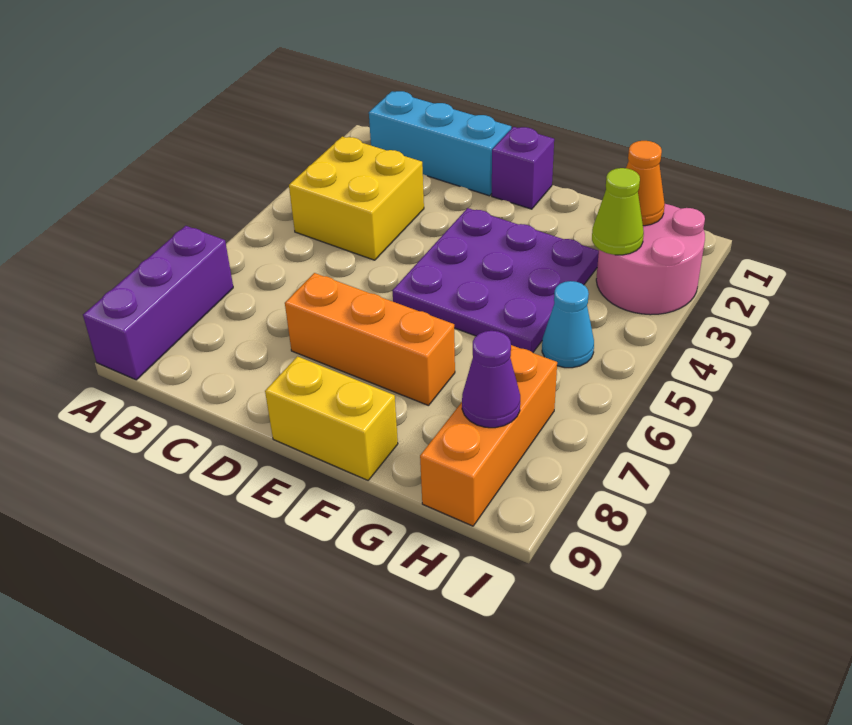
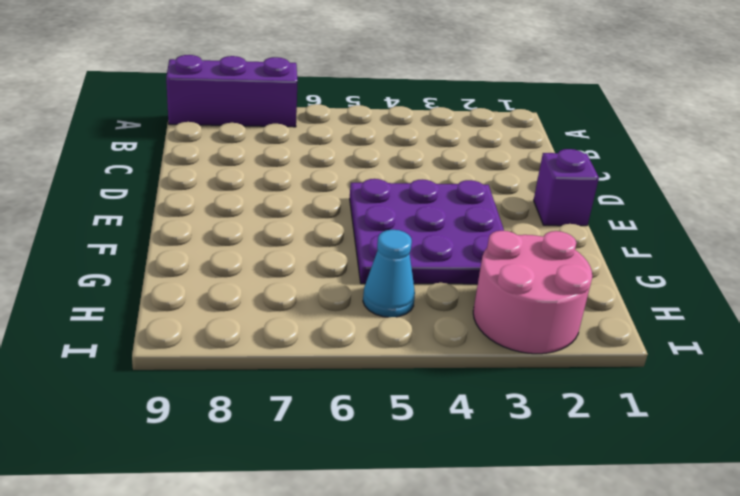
none -> cyan brick B1:D1 level 1
none -> yellow brick B3:C4 level 1
none -> orange brick D7:F7 level 1

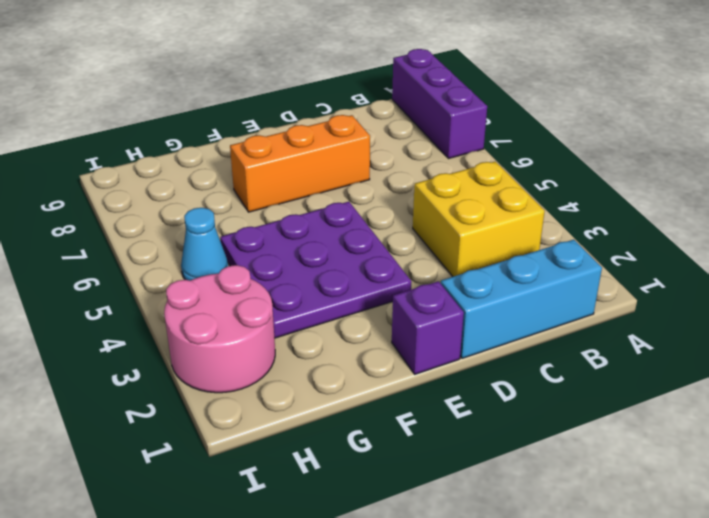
none -> yellow brick E9:F9 level 1
none -> orange brick H7:H9 level 1
none -> orange cone H2 level 2

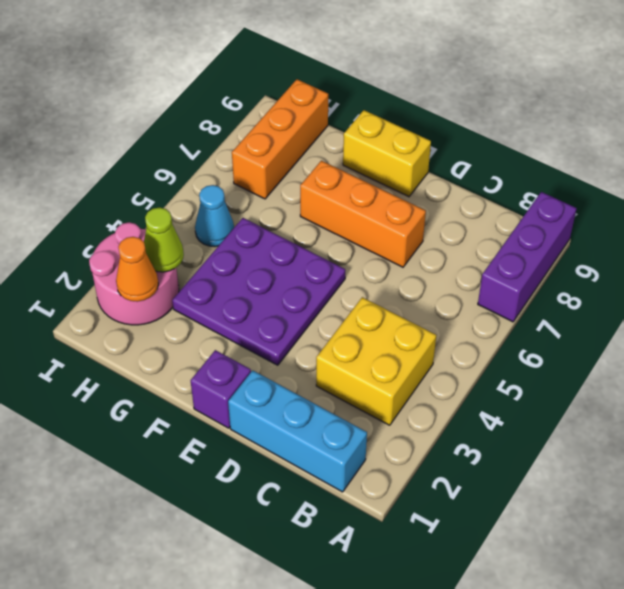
none -> purple cone H8 level 2

